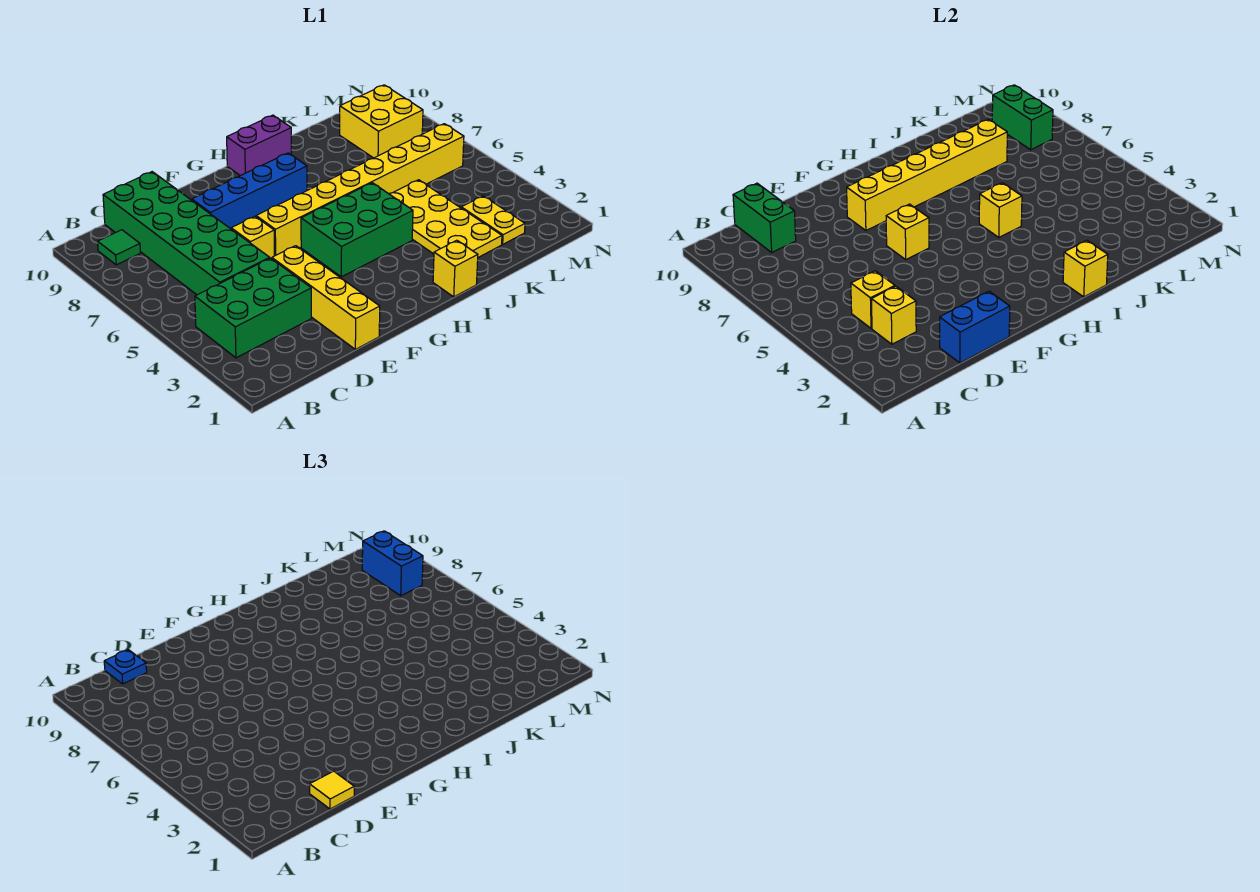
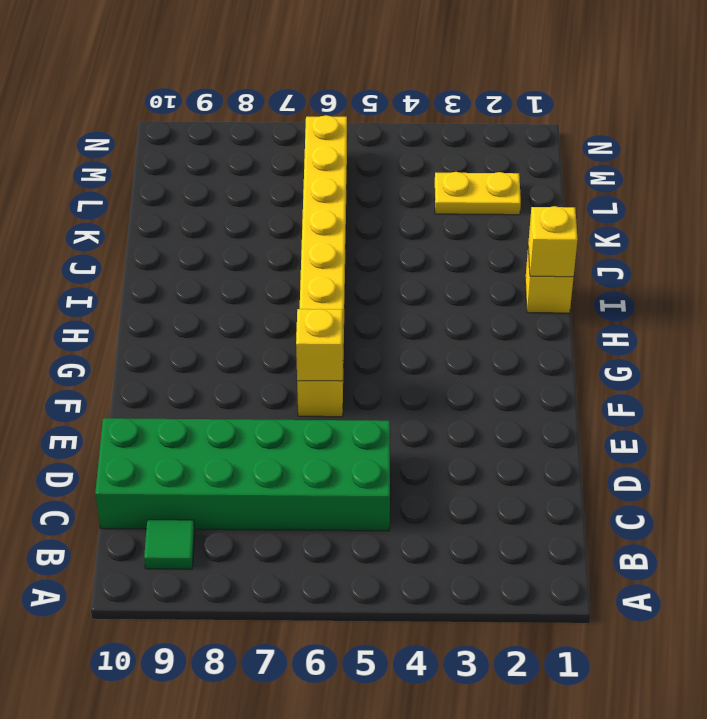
none -> green brick B3:D4 level 1
none -> yellow brick E1:E4 level 1
none -> yellow brick E6 level 1

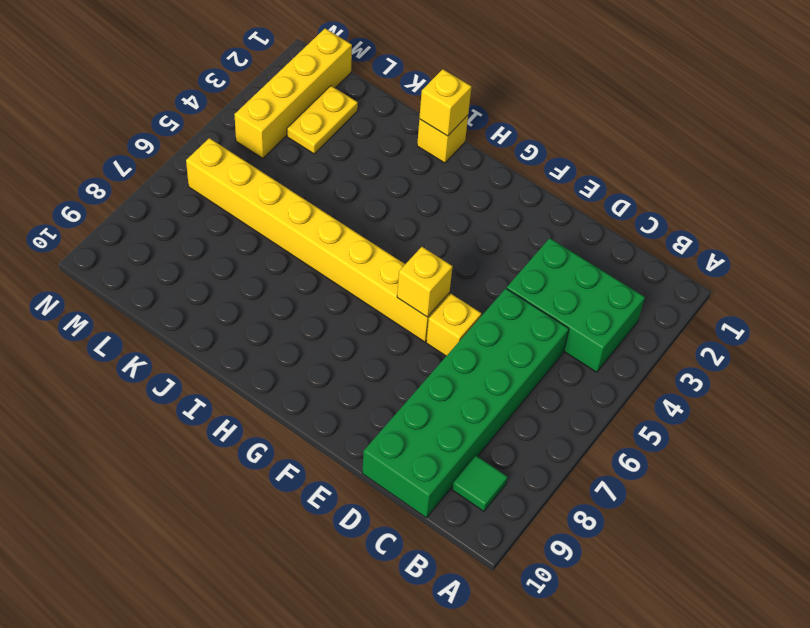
yellow brick M1:M4 level 1 -> yellow brick E1:E4 level 1
none -> blue brick E8:H8 level 1
none -> green brick G4:I5 level 1
none -> purple brick H10:I10 level 1

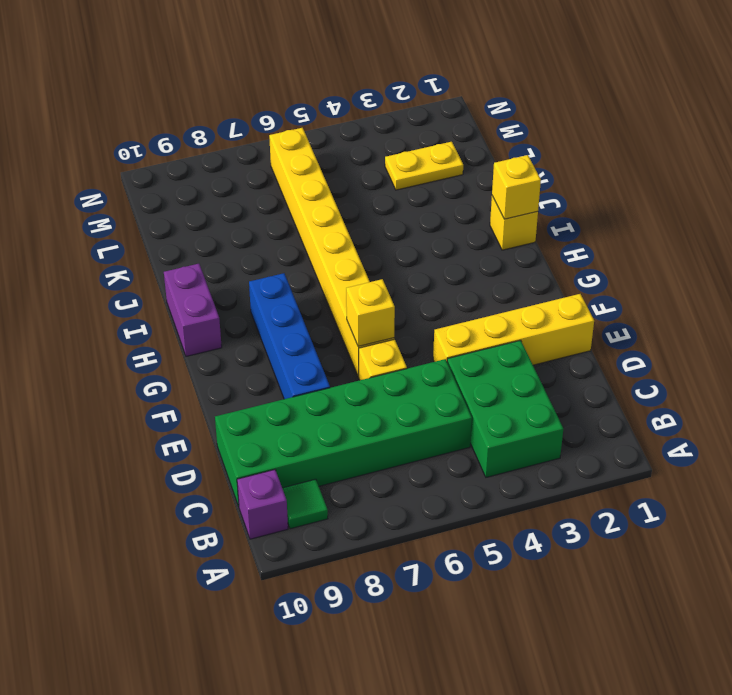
purple brick B10 level 1 -> none
none -> green brick G4:I5 level 1
none -> yellow plate J2:K5 level 1
none -> yellow brick L8:M9 level 1

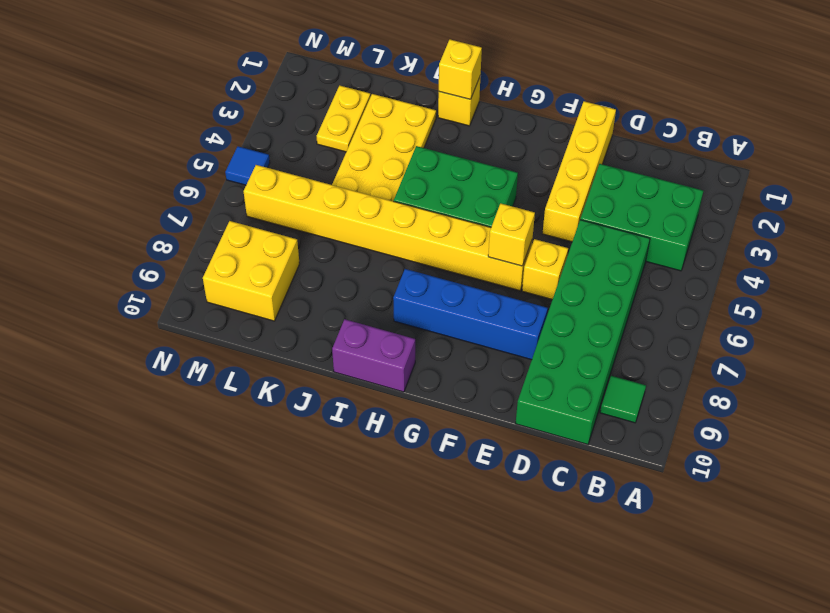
blue tile N5 level 1 -> none
none -> yellow brick C3 level 2
none -> yellow brick C4 level 2
none -> green brick C9:C10 level 2

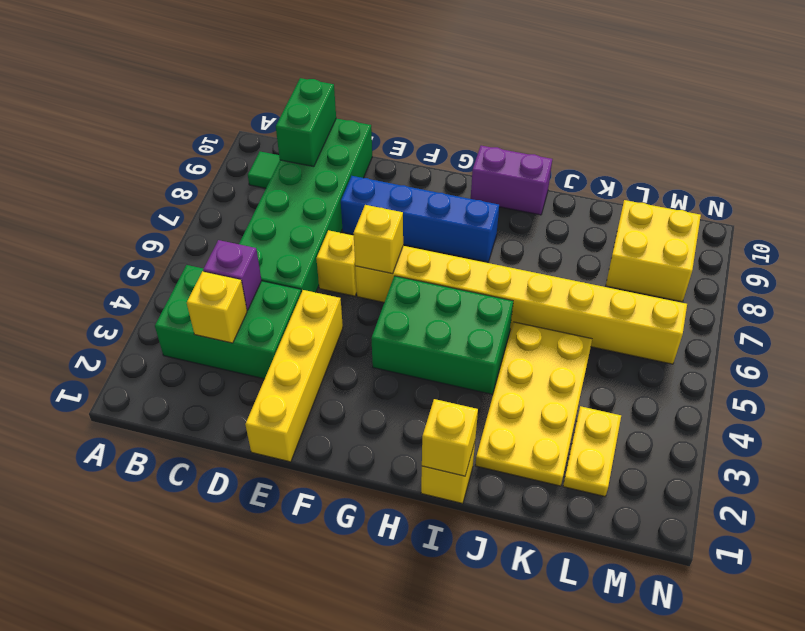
purple brick C4 level 2 -> yellow brick C4 level 2
none -> blue brick D1:E1 level 2
none -> yellow brick F8:K8 level 2
none -> yellow brick I5 level 2

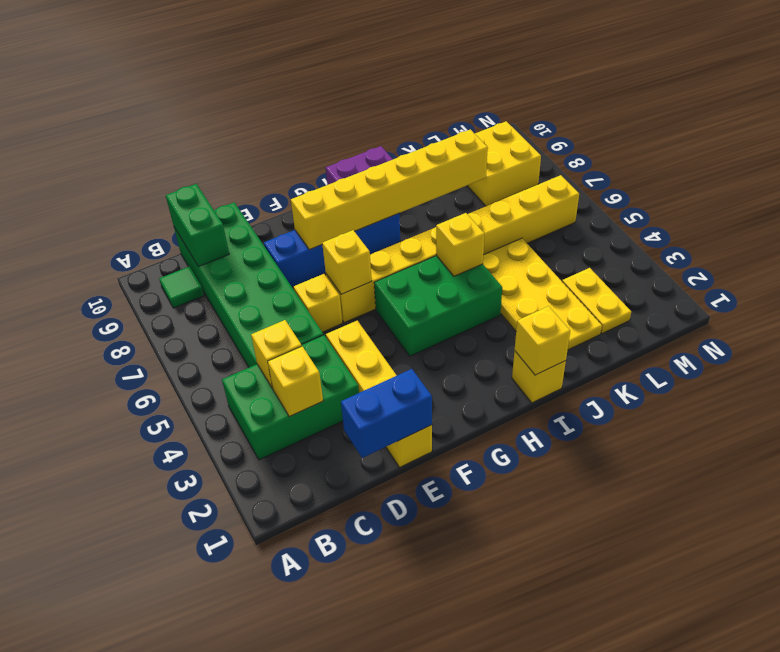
none -> green brick M8:M9 level 2
none -> blue plate C10 level 3
none -> yellow tile D1 level 3

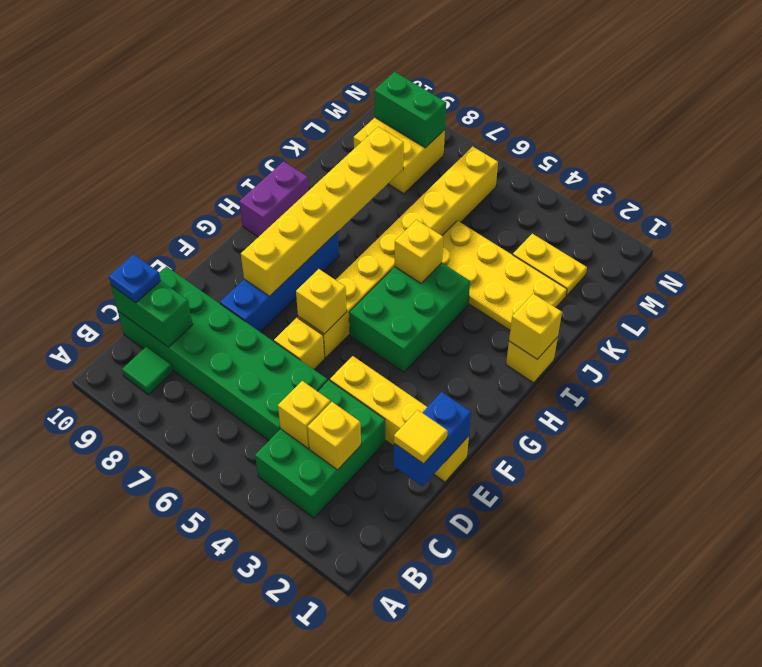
none -> blue brick M8:M9 level 3

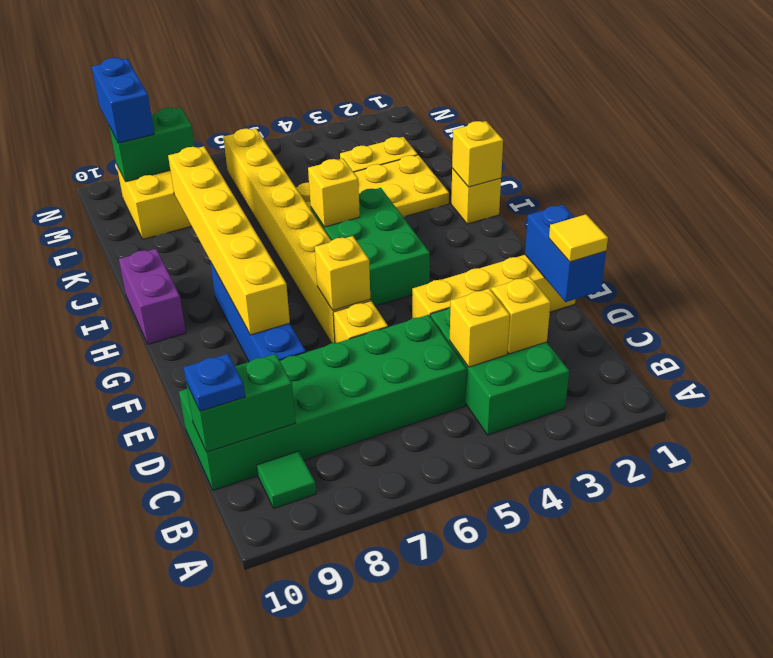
blue brick M9:N9 level 3 -> blue brick M8:M9 level 3

